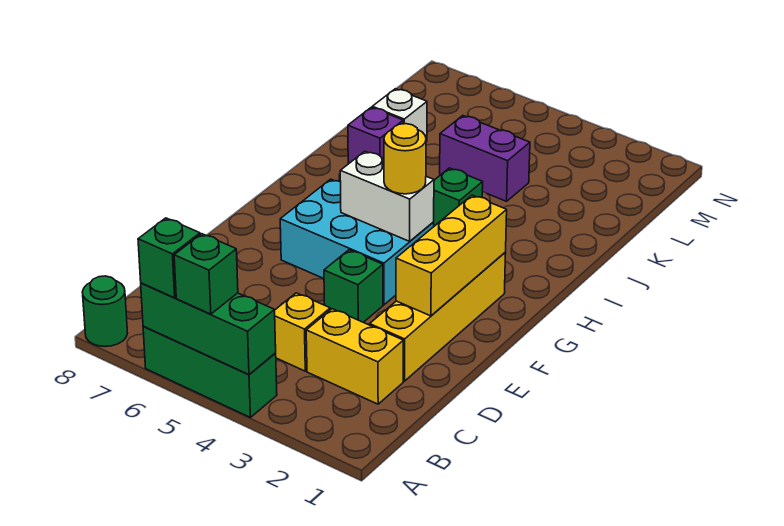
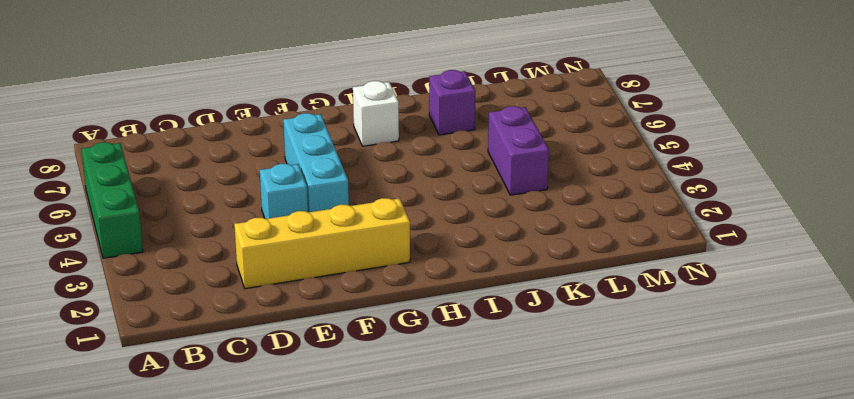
cyan brick E4 level 1 -> green brick E4 level 1
cyan brick F4:F6 level 1 -> cyan brick F4:G6 level 1
white brick H7 level 1 -> white brick K7 level 1
none -> green round brick A8 level 1
none -> yellow brick C2:C3 level 1
none -> yellow brick C4 level 1

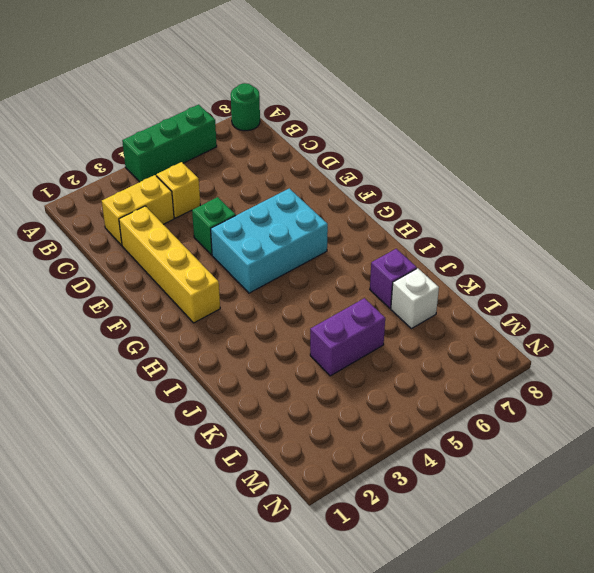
none -> green brick I4 level 1
none -> green brick A4:A6 level 2
none -> yellow brick E2:G2 level 2

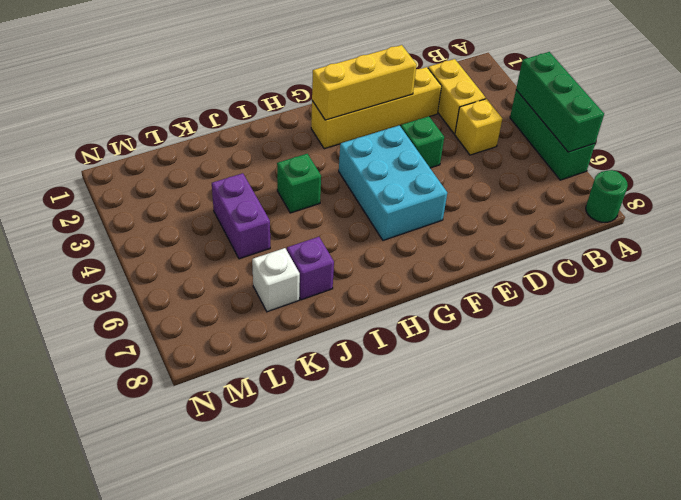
none -> white brick G4:G5 level 2
none -> green brick A5 level 3
none -> green brick A6 level 3

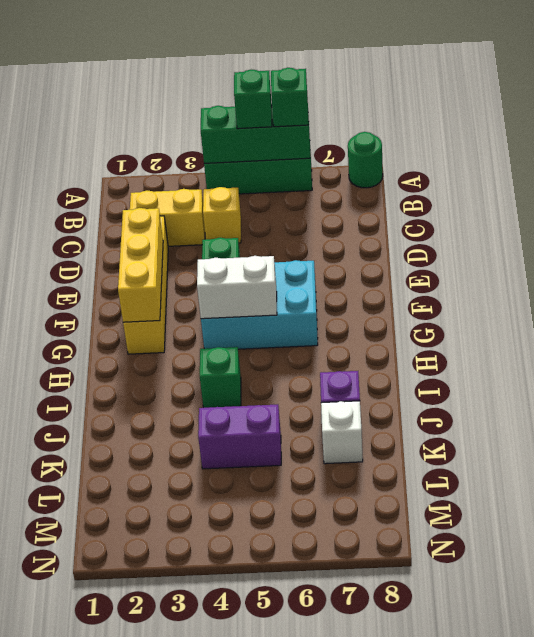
none -> yellow round brick G4 level 3

